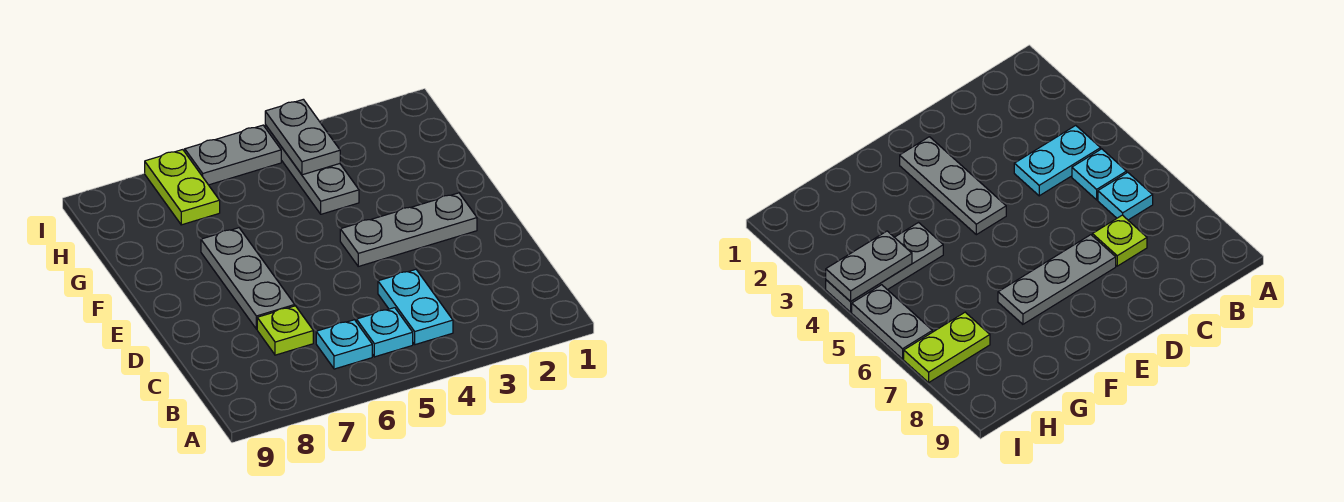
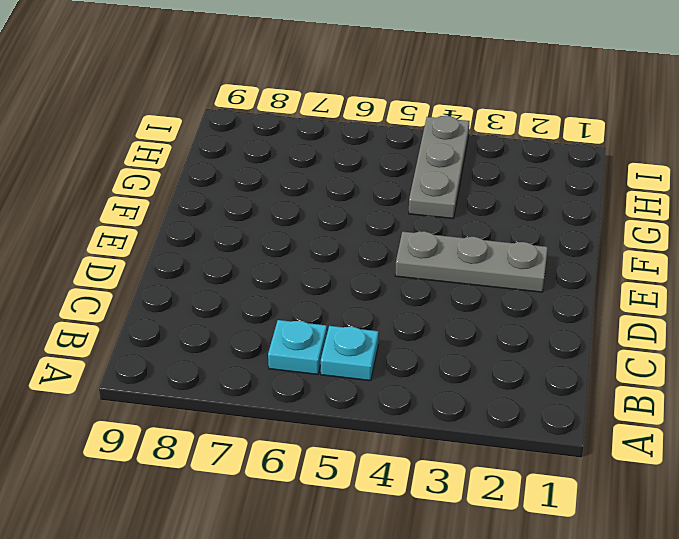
none -> cyan plate B4:C4 level 1
none -> lime plate C7 level 1

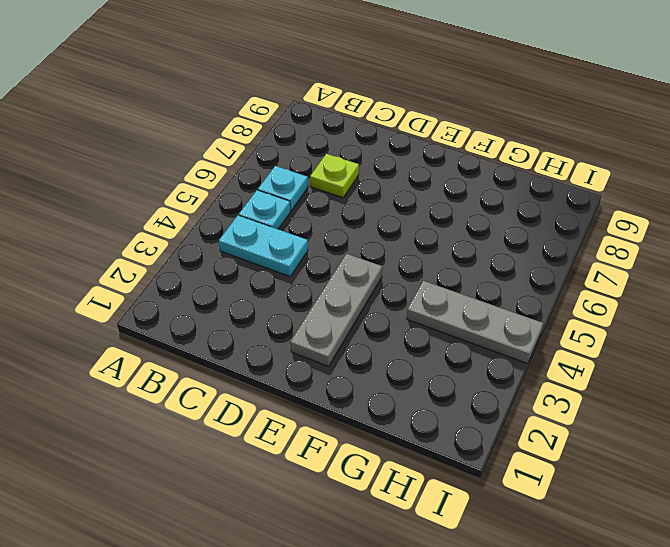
none -> grey plate D7:F7 level 1
none -> lime plate H7:I7 level 1

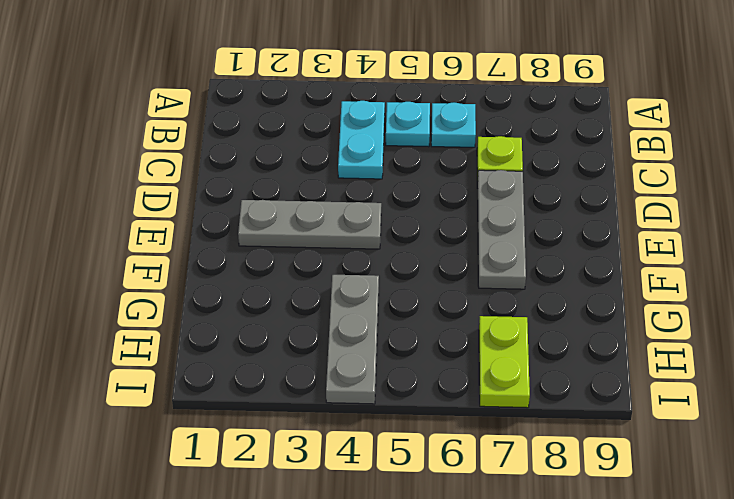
none -> grey plate I5:I6 level 1
none -> grey plate H4:I4 level 2

